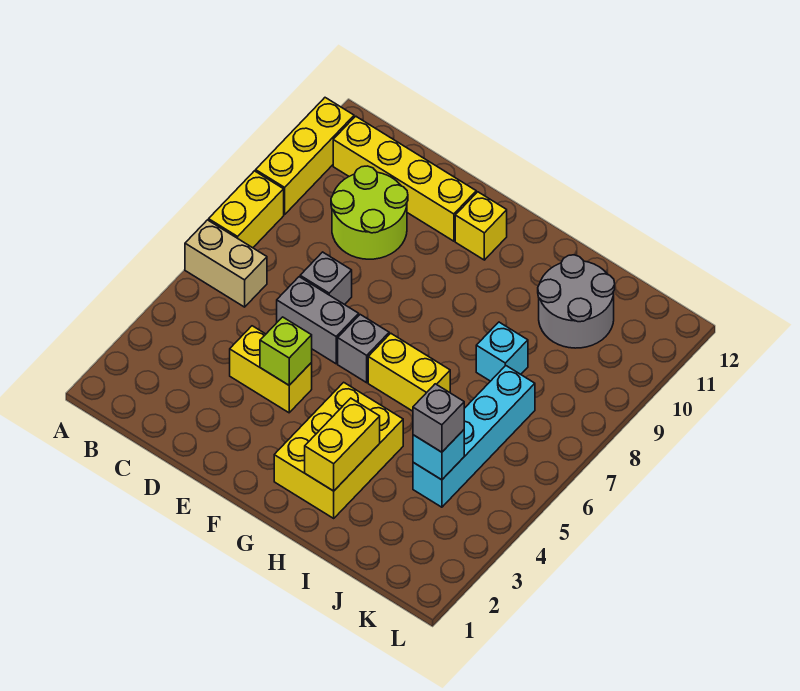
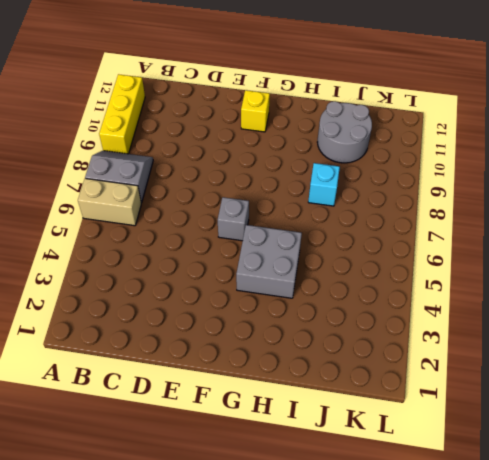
grey slope A7:B8 level 1 top 7 -> yellow brick A7:A8 level 1
grey brick G4:H5 level 1 -> yellow brick G2:H4 level 1
none -> yellow brick B11:E11 level 1
none -> lime round brick C9:D10 level 1
none -> yellow brick D4:E4 level 1

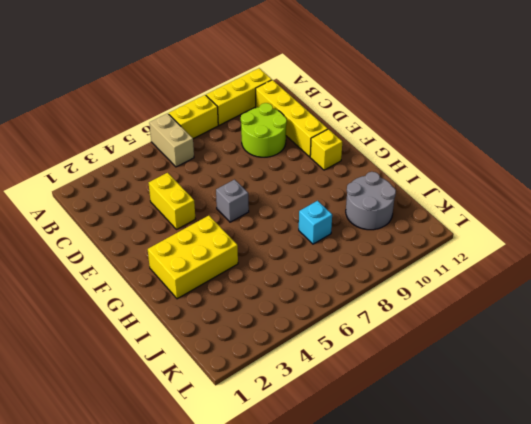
none -> grey brick D6:E6 level 1
none -> grey brick D7 level 1
none -> yellow brick G6:H6 level 1

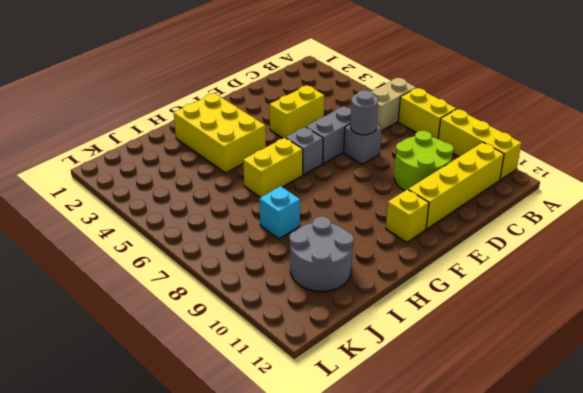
grey round brick D7 level 2 -> none
none -> cyan brick J4:J7 level 1
none -> lime brick E4 level 2
none -> yellow brick H2:H3 level 2

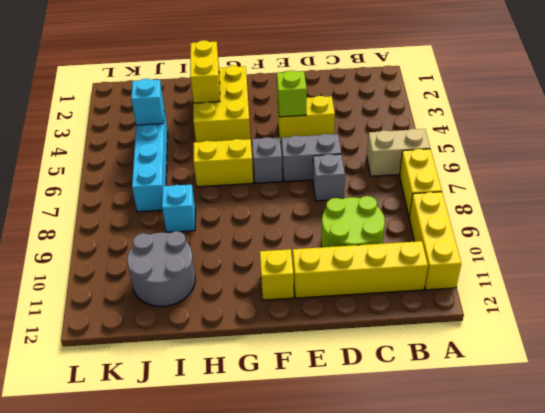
none -> grey brick J4 level 3

